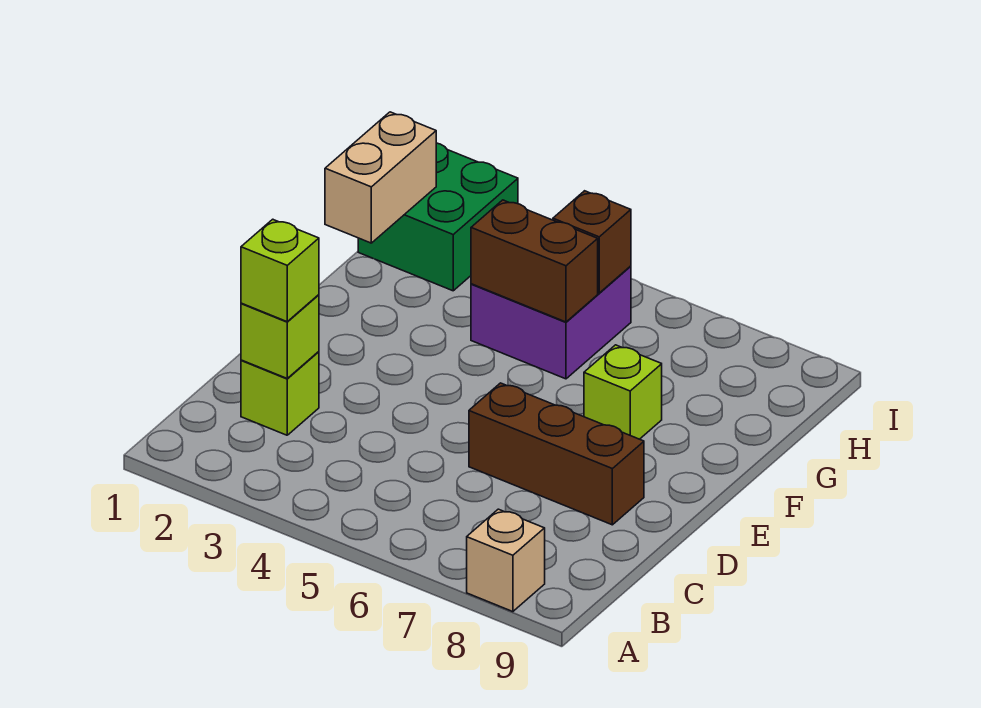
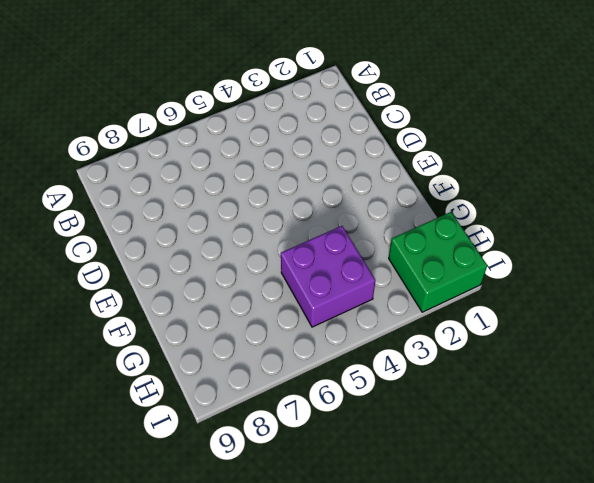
none -> tan brick A8 level 1
none -> lime brick C2 level 1

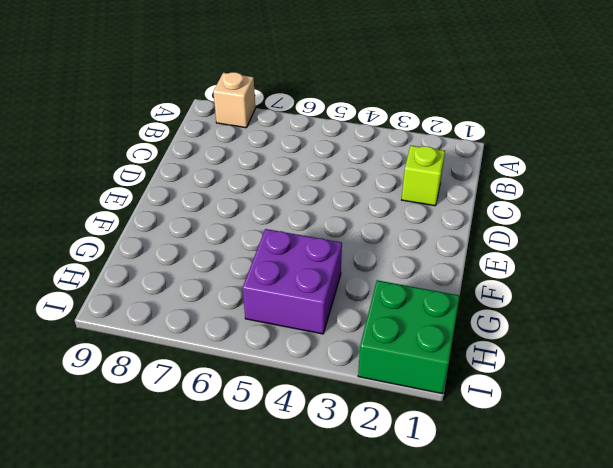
none -> brown brick D6:D8 level 1
none -> lime brick F7 level 1

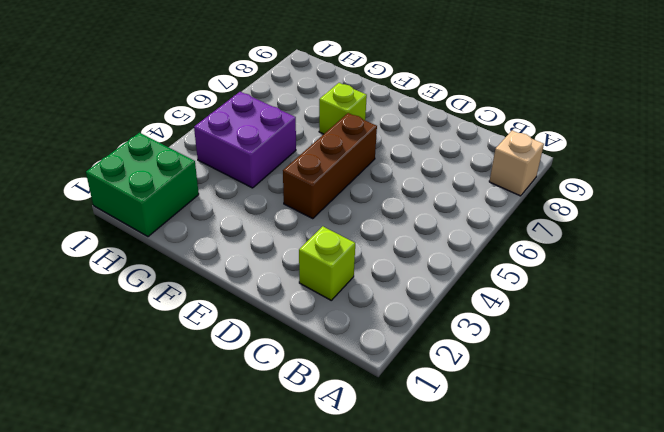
brown brick E4:E6 level 1 -> brown brick D6:D8 level 1
none -> lime brick C2 level 2
none -> tan brick G1:H1 level 2

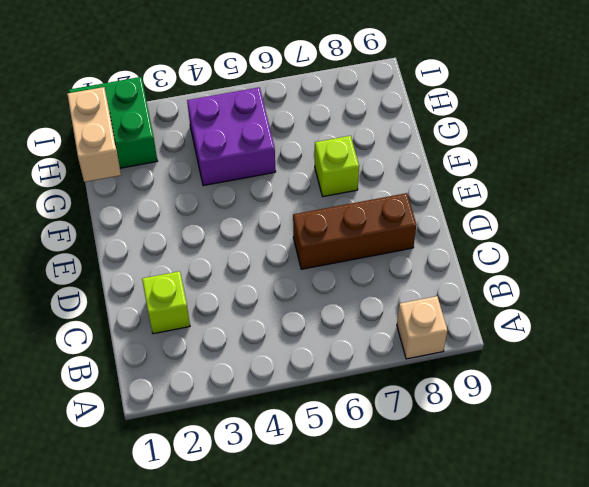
none -> lime brick C2 level 2
none -> brown brick G4:G5 level 2

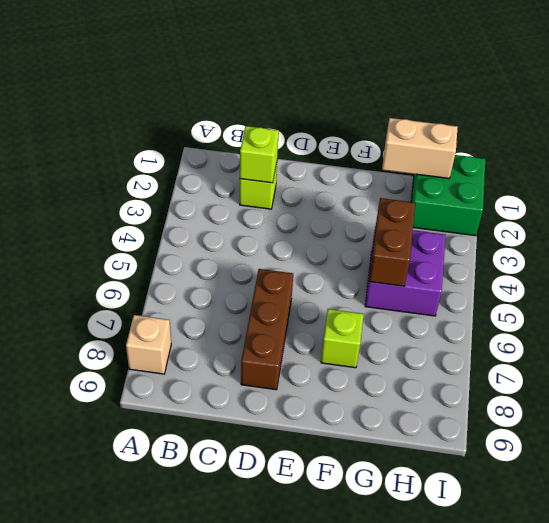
none -> brown brick H5 level 2
none -> lime brick C2 level 3

